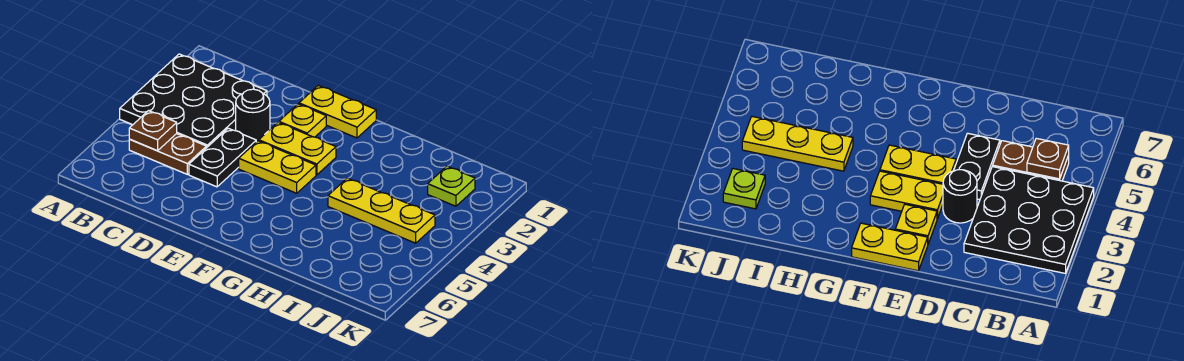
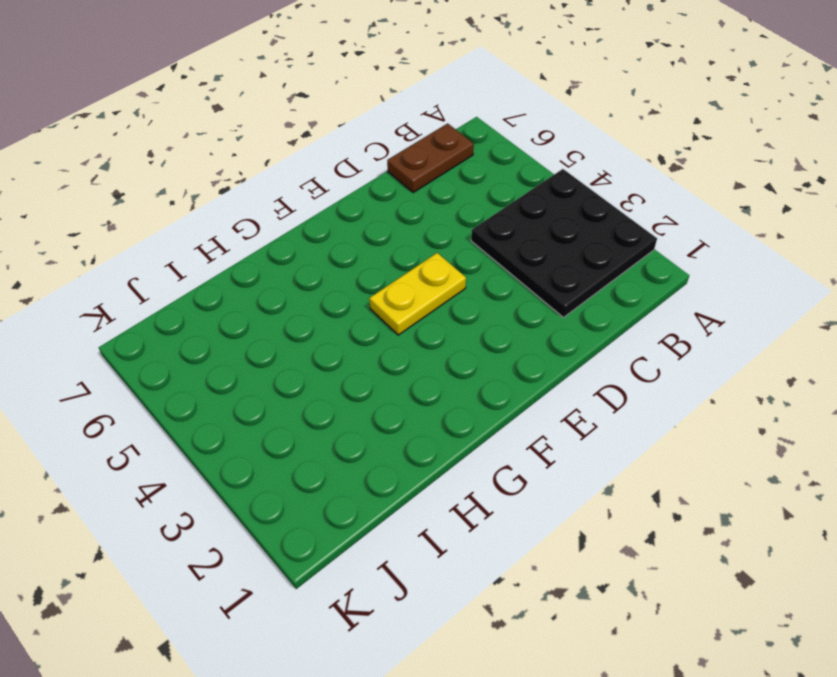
brown plate B7:C7 level 1 -> brown plate B5:C5 level 1
none -> black round brick D3 level 1
none -> black plate D4:D5 level 1

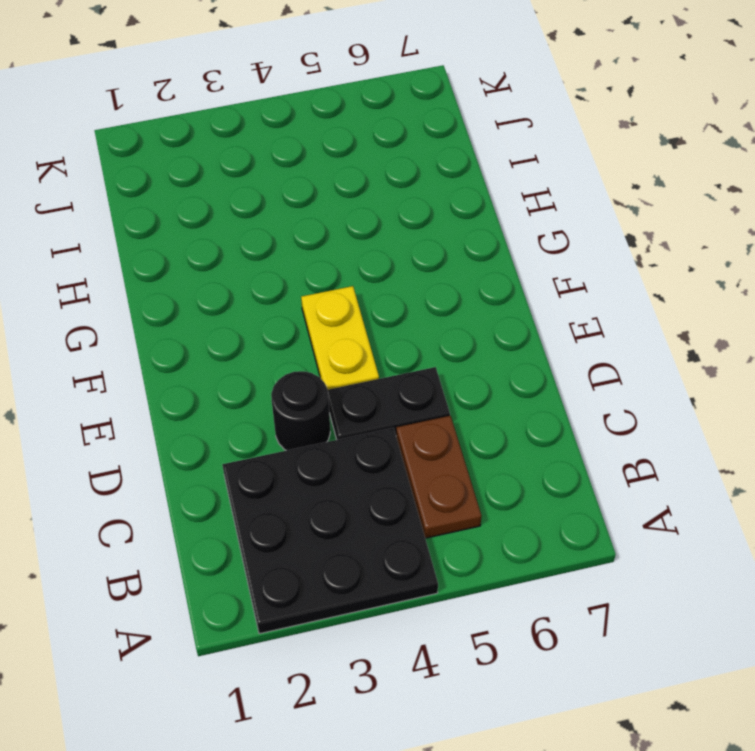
none -> yellow plate E1:F1 level 1
none -> yellow plate E2 level 1

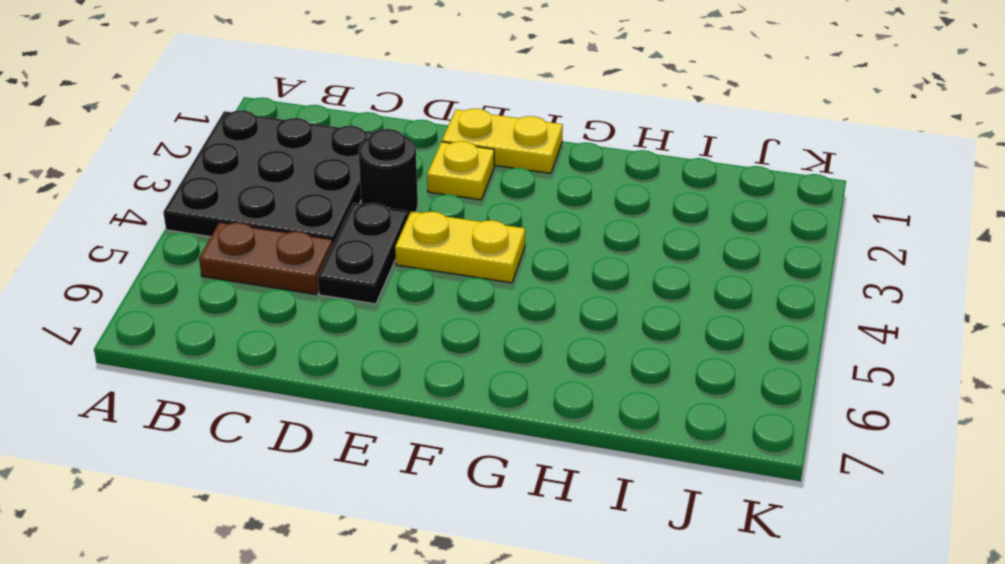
none -> yellow plate E3:F3 level 1
none -> yellow plate H4:J4 level 1

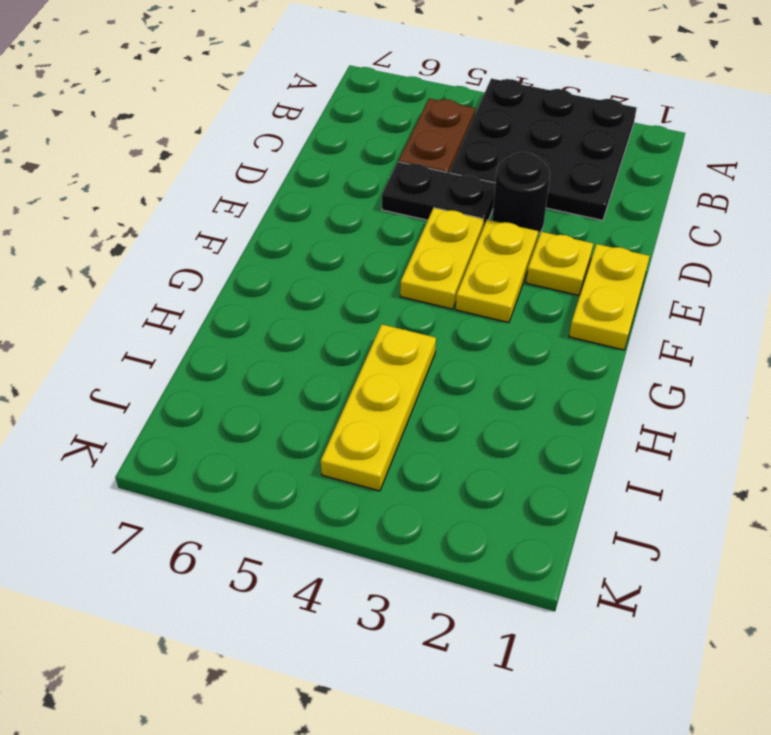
none -> lime plate J2 level 1
none -> brown plate B5 level 2

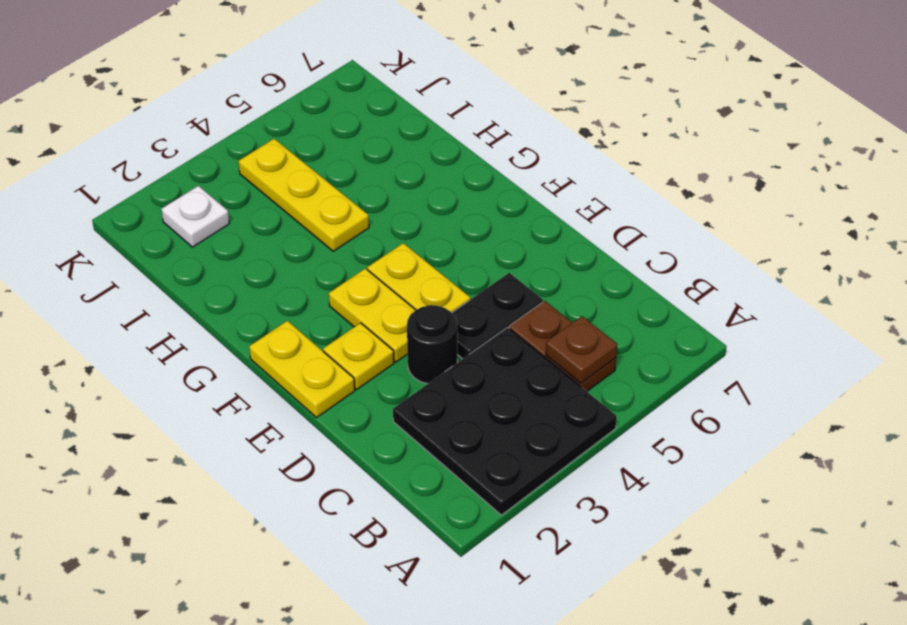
white plate J2 level 1 -> lime plate J2 level 1

